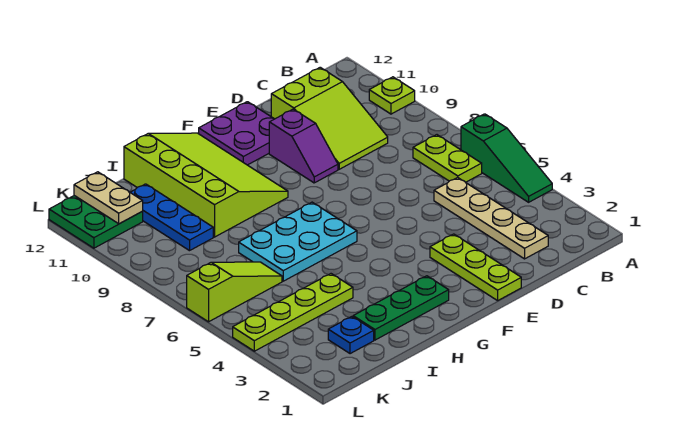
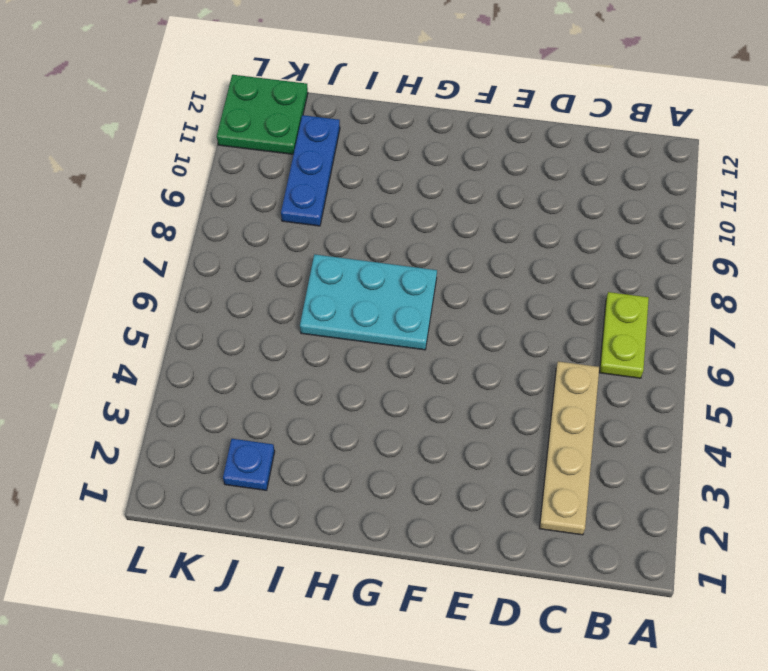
none -> green slope A4:A6 level 1 top 6
none -> lime plate A10 level 1
none -> lime slope C9:D11 level 1 top 11

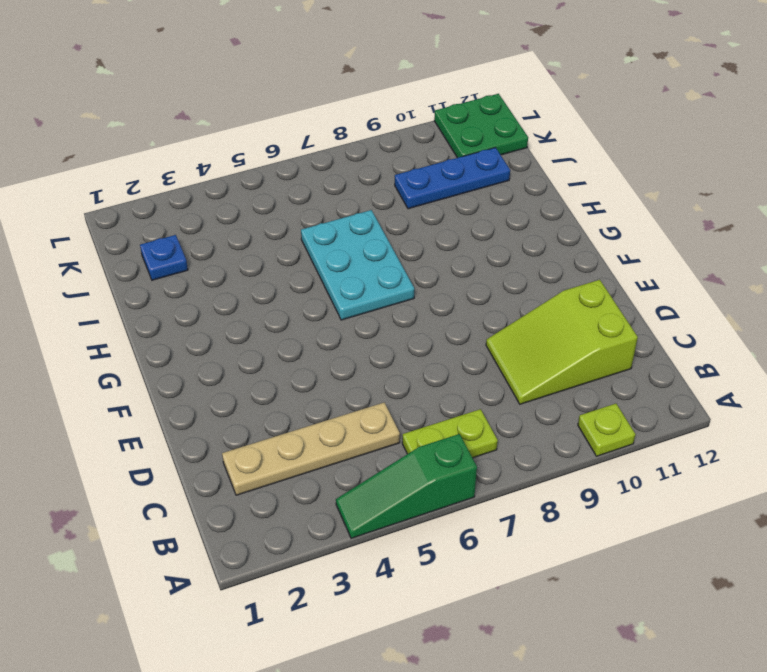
none -> lime plate E1:E3 level 1
none -> purple slope E9:E10 level 1 top 10
none -> purple plate E11:F12 level 1

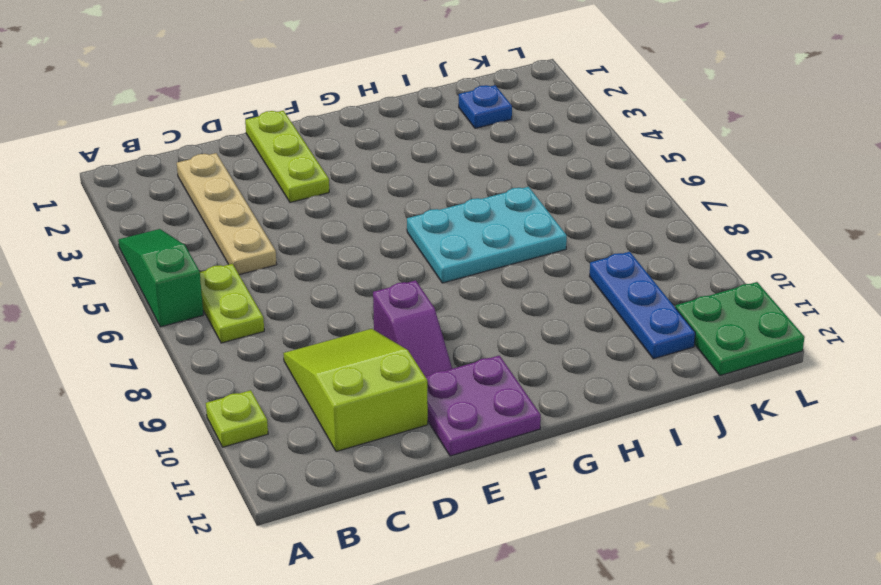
purple slope E9:E10 level 1 top 9 -> purple slope E9:E10 level 1 top 10
none -> green plate G2:I2 level 1
none -> lime slope G9:I12 level 1 top I
none -> lime plate I4:L4 level 1

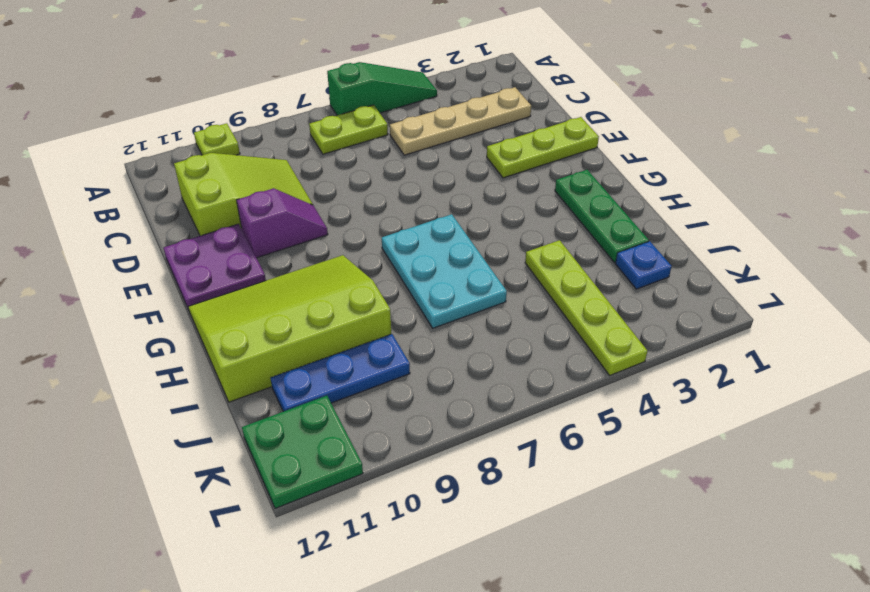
none -> lime slope J6:L6 level 1 top L
none -> tan plate K11:K12 level 2

